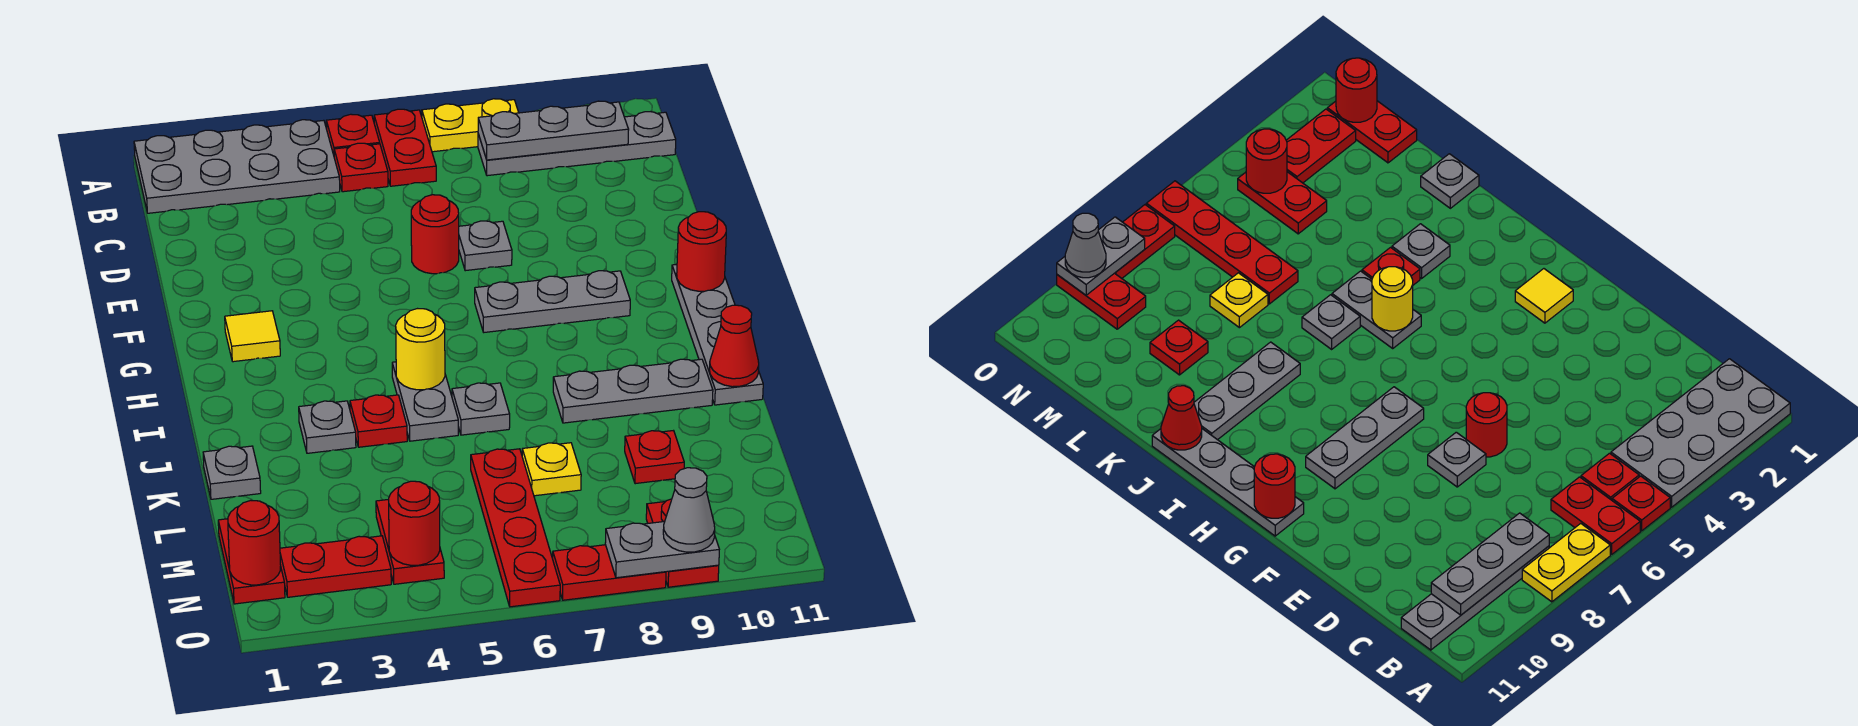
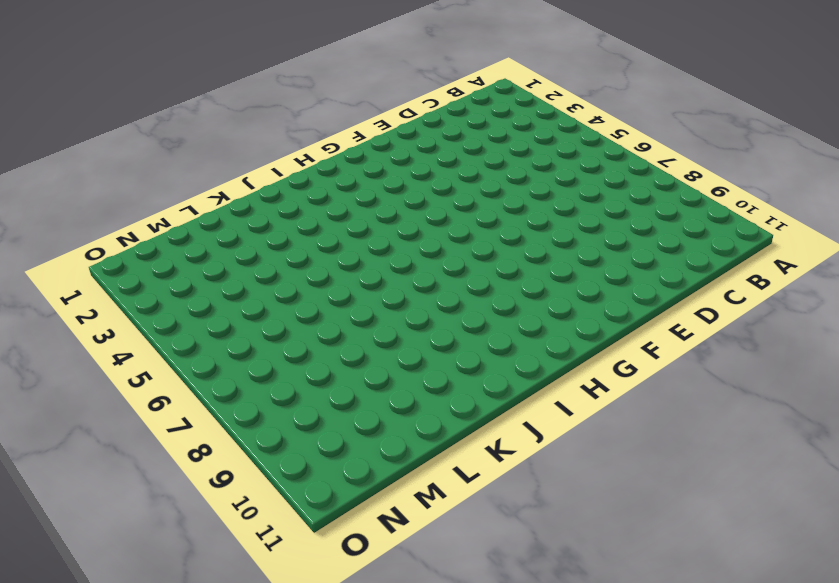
none -> grey plate A1:B4 level 1
none -> red plate A5 level 1
none -> red plate A6:B6 level 1
none -> yellow plate A7:A8 level 1

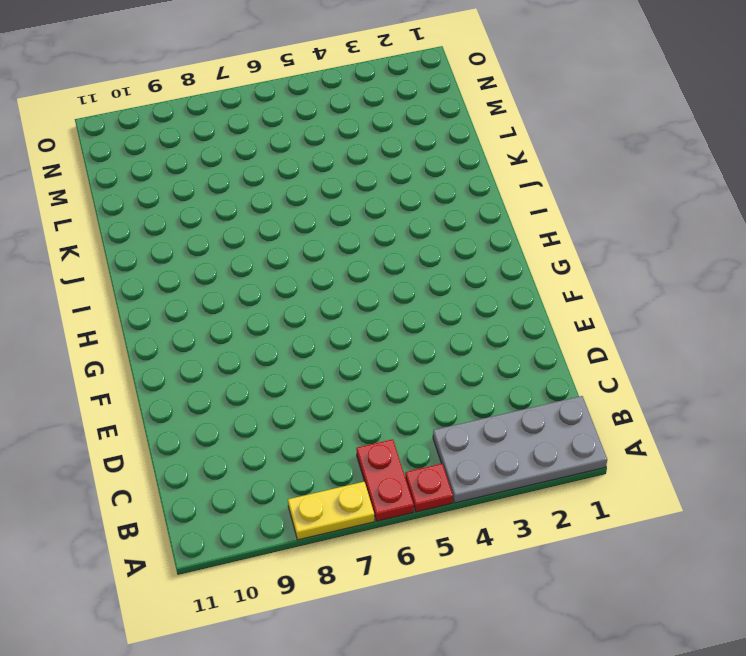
none -> red plate B5 level 1
none -> grey plate B8:B11 level 1
none -> red round brick E6 level 1
none -> grey plate E7 level 1

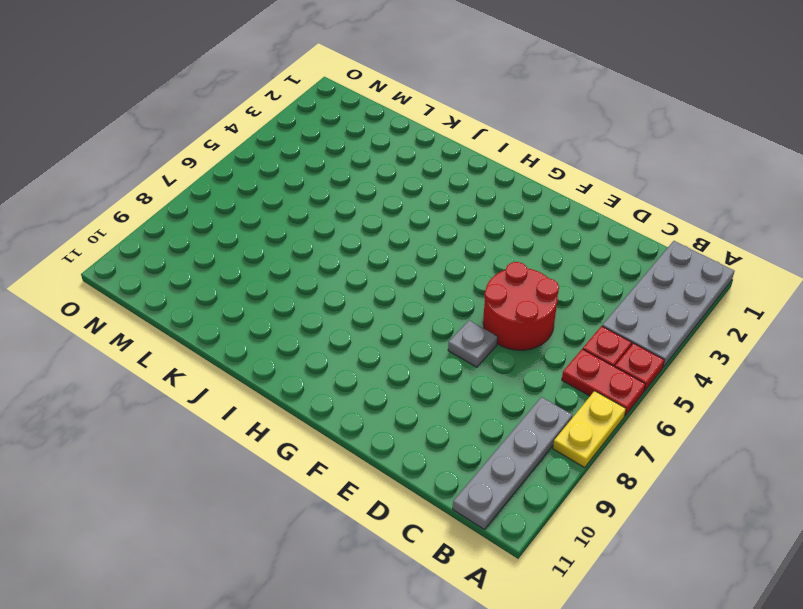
red round brick D5:E6 level 1 -> red round brick E6 level 1
none -> yellow tile G2 level 1
none -> grey plate G7:G9 level 1
none -> grey plate G11:J11 level 1
none -> grey plate I5:J5 level 1

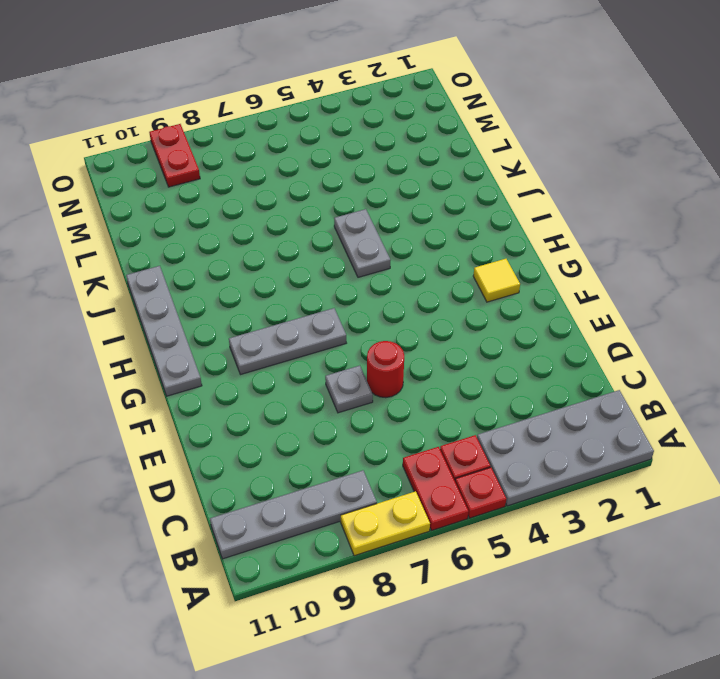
none -> grey plate J3 level 1
none -> red plate J4 level 1
none -> grey plate J6 level 1
none -> grey plate J8:J10 level 1

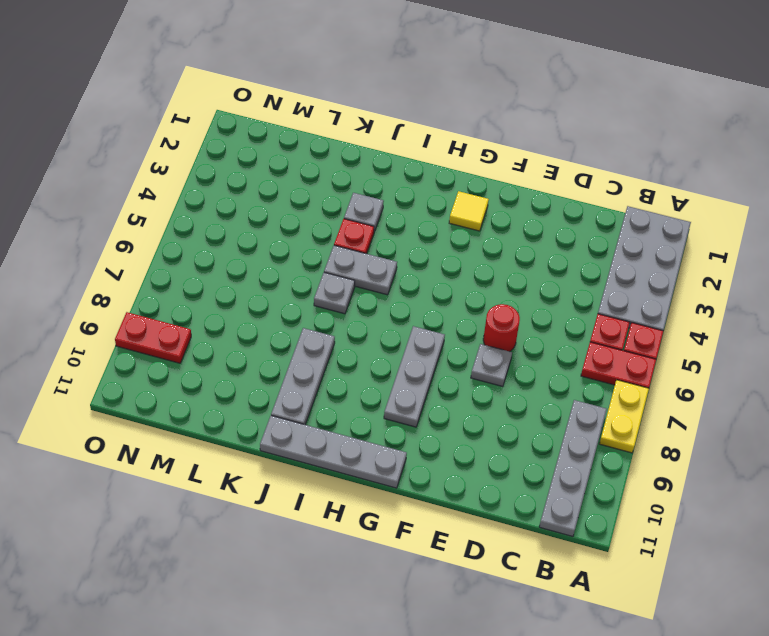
none -> grey plate K1 level 1
none -> red plate L6:O6 level 1
none -> yellow plate L7 level 1
none -> red plate L9 level 1

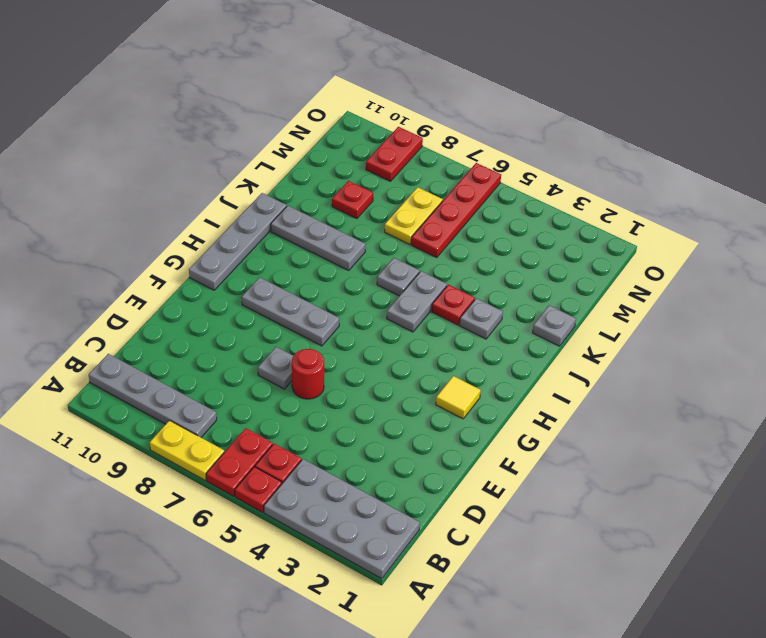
yellow plate L7:M7 level 1 -> yellow plate L7 level 1
none -> red plate M1:N1 level 1
none -> red plate M4:N4 level 1
none -> red plate N2:N3 level 1
none -> red plate O7:O8 level 1

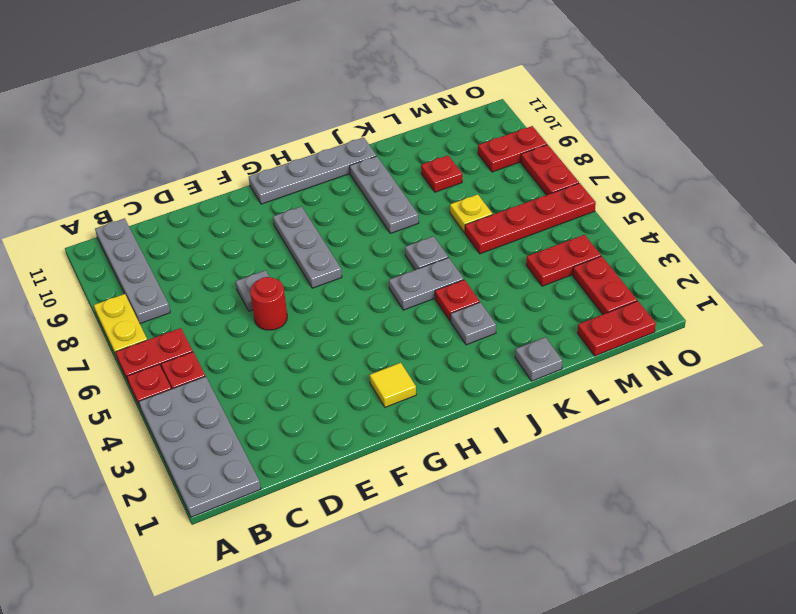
none -> grey plate B8:B10 level 2
none -> red round brick G11 level 2
none -> yellow round brick I5 level 2
none -> red cone J11 level 2

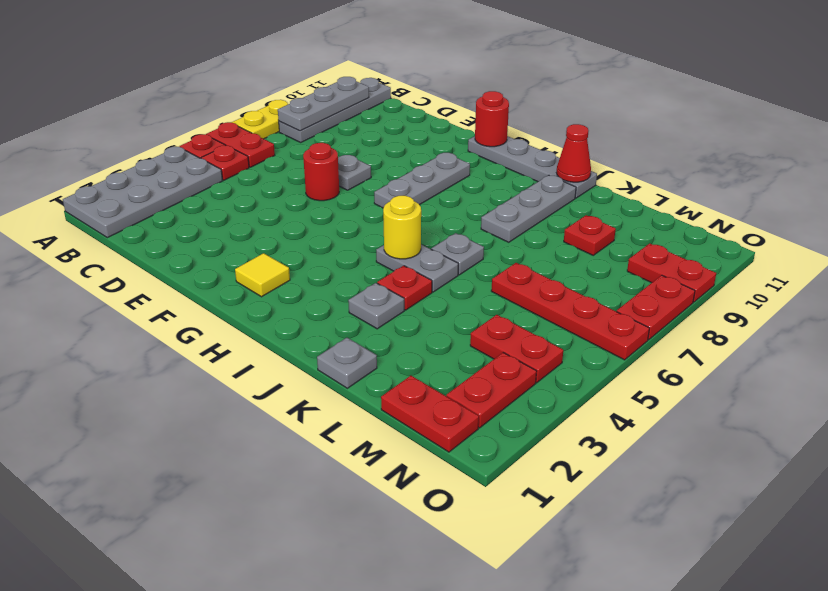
none -> yellow plate L7 level 1
none -> red round brick N1 level 2
none -> red round brick N4 level 2
none -> grey plate O8:O9 level 2

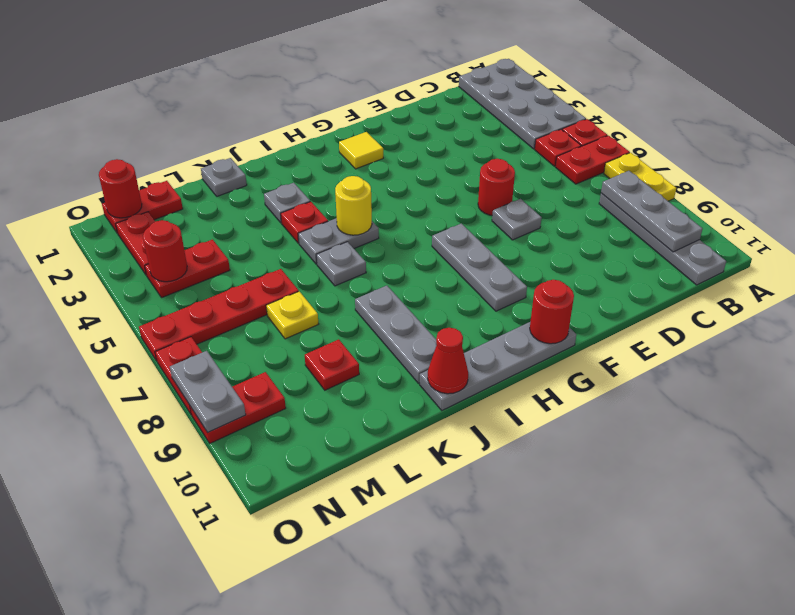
none -> grey cone O9 level 3

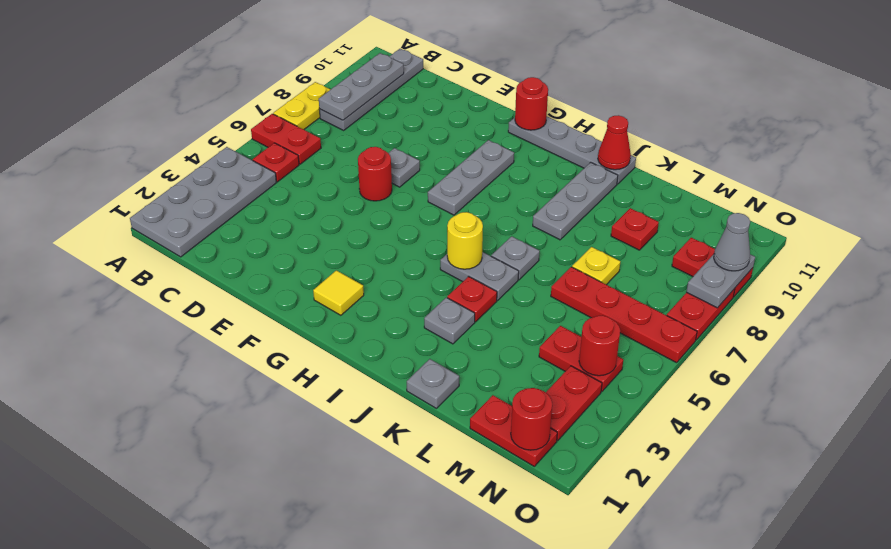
none -> red plate A5 level 1

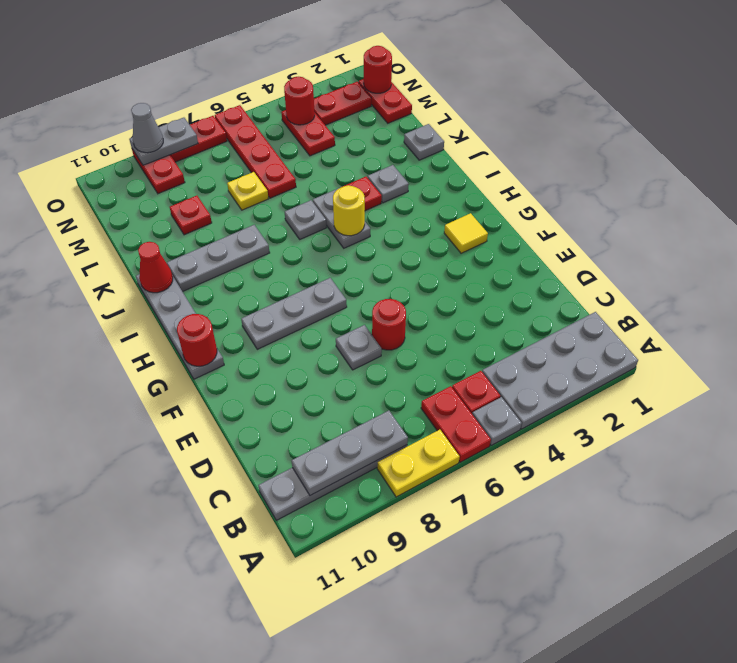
grey plate A5 level 1 -> red plate A5 level 1

